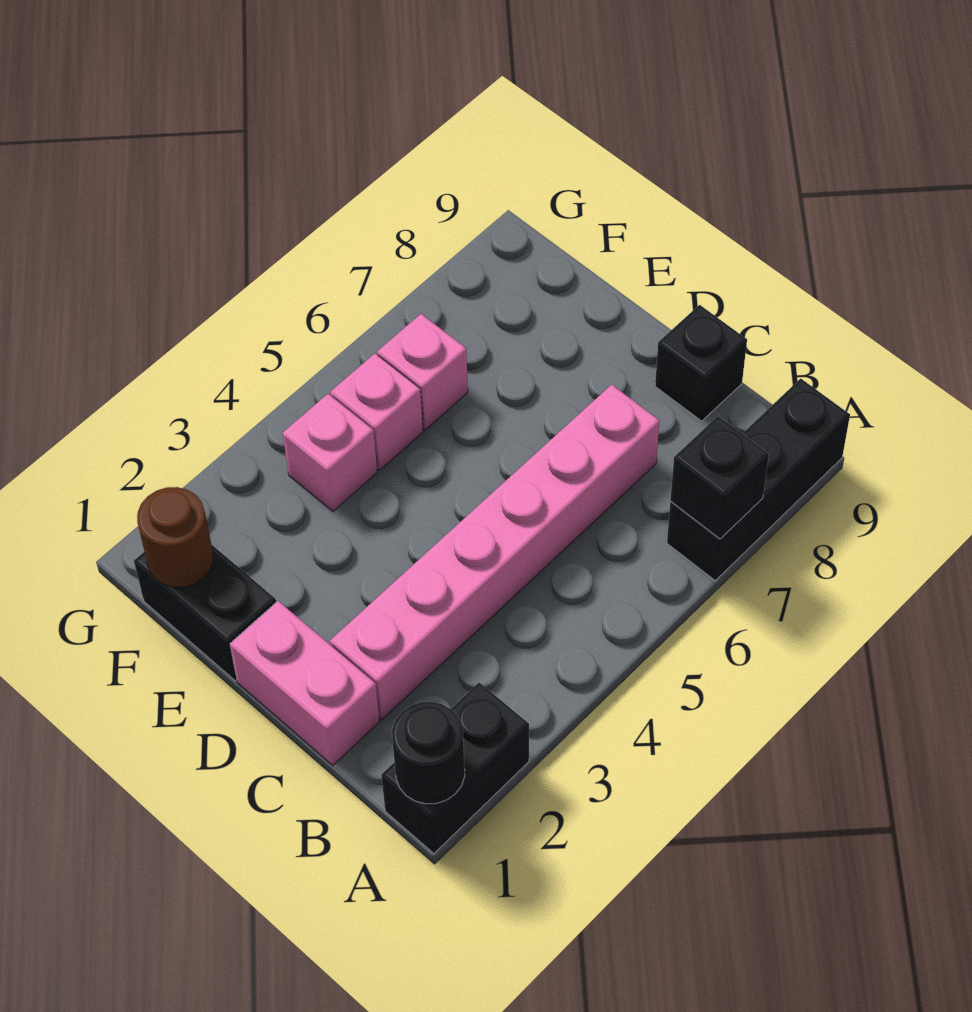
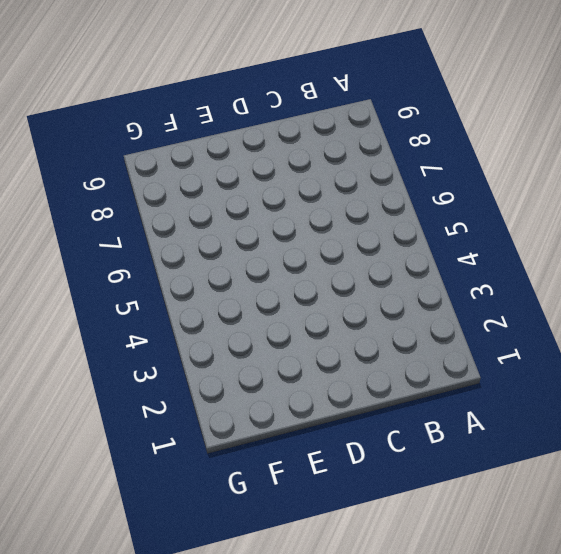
none -> black brick A1:A2 level 1
none -> black brick A7:A9 level 1
none -> pink brick C1:D1 level 1

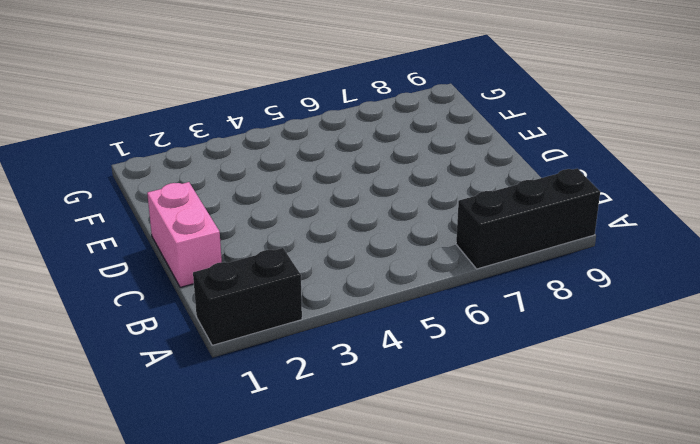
none -> pink brick C2:C7 level 1
none -> black brick C9 level 1
none -> black brick E1:F1 level 1

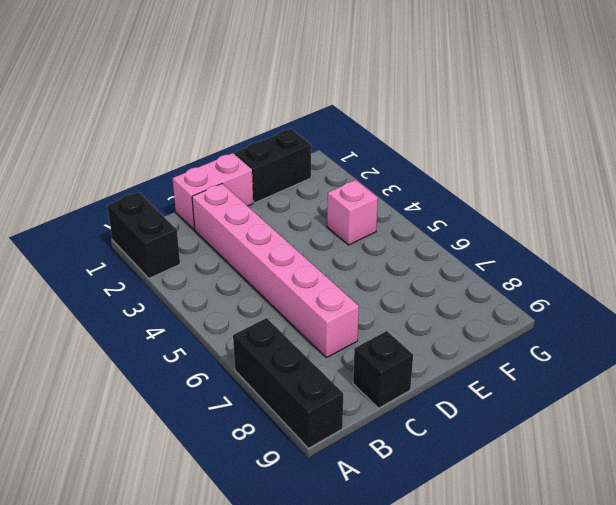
none -> pink brick F5 level 1
none -> pink brick F6 level 1
none -> black round brick A1 level 2

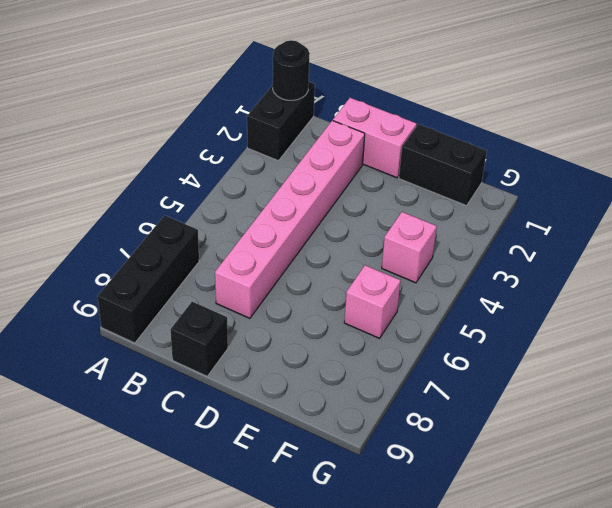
none -> pink brick F5 level 1
none -> black brick A7 level 2
none -> brown round brick F1 level 2

